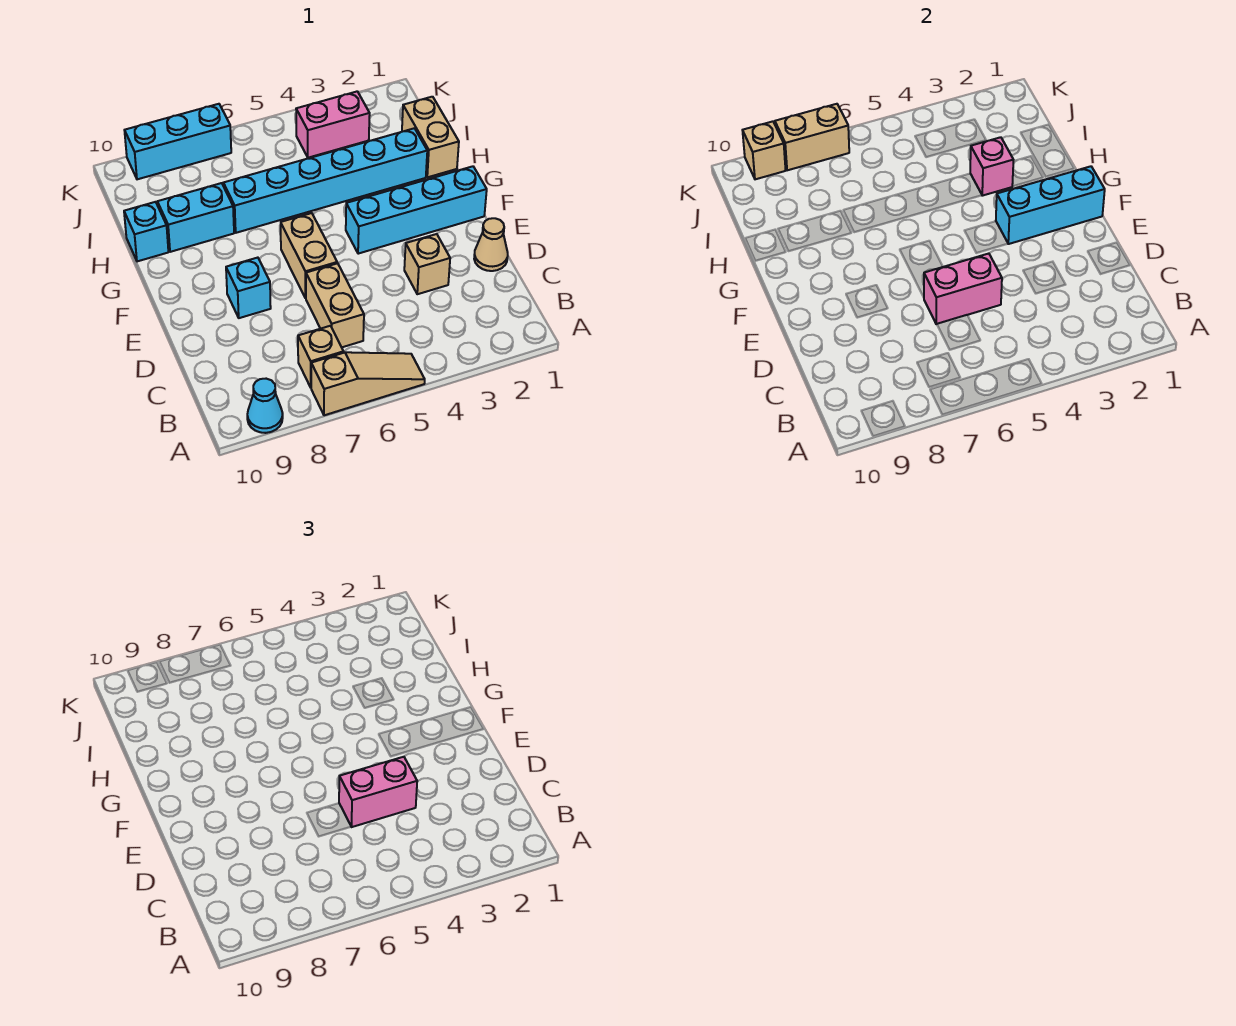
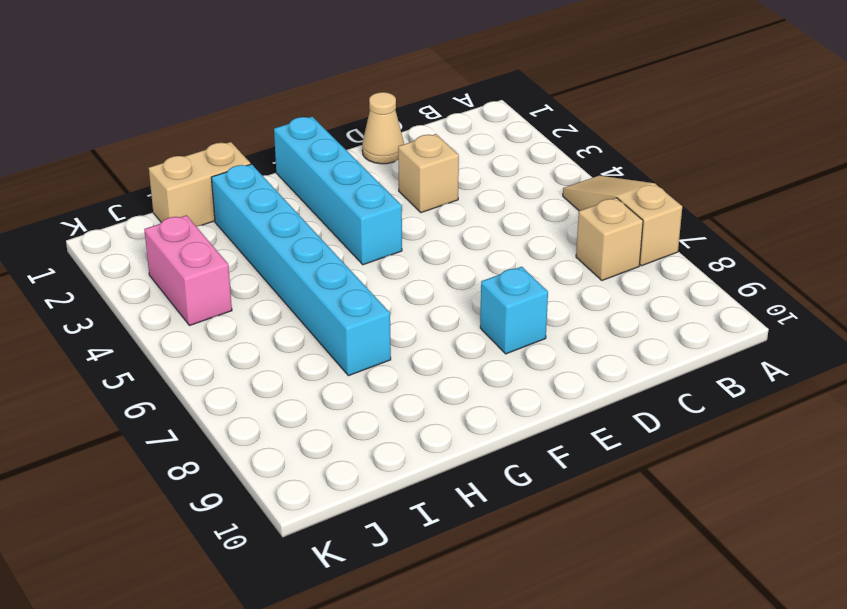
none -> cyan cone A9 level 1
none -> tan brick C6:D6 level 1
none -> tan brick E6:F6 level 1

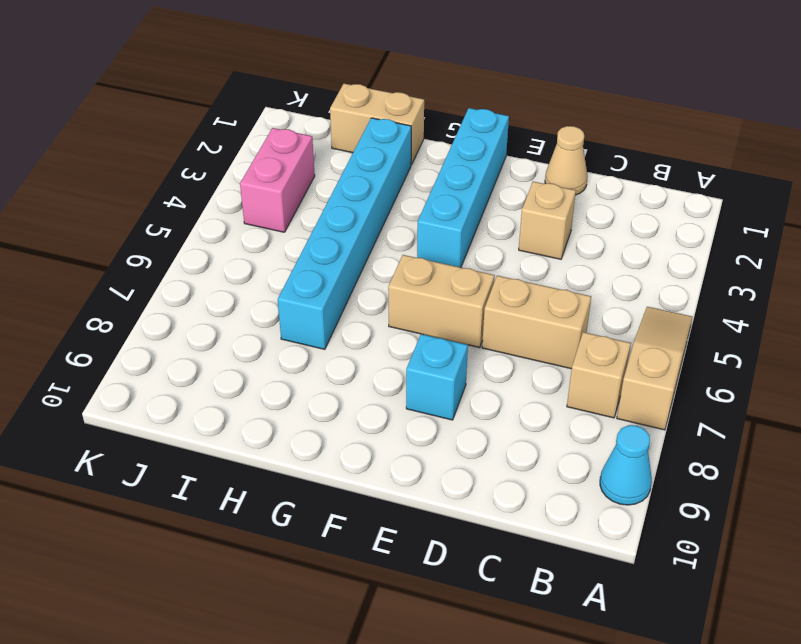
none -> cyan brick H8:H9 level 1
none -> cyan brick H10 level 1
none -> cyan brick K7:K9 level 1

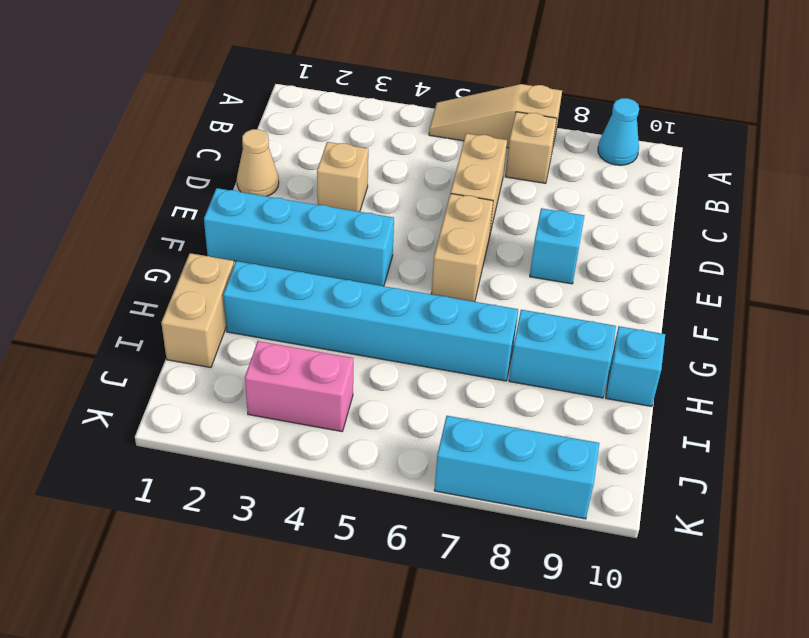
none -> pink brick D5:D6 level 2
none -> cyan brick F1:F3 level 2
none -> pink brick H3 level 2

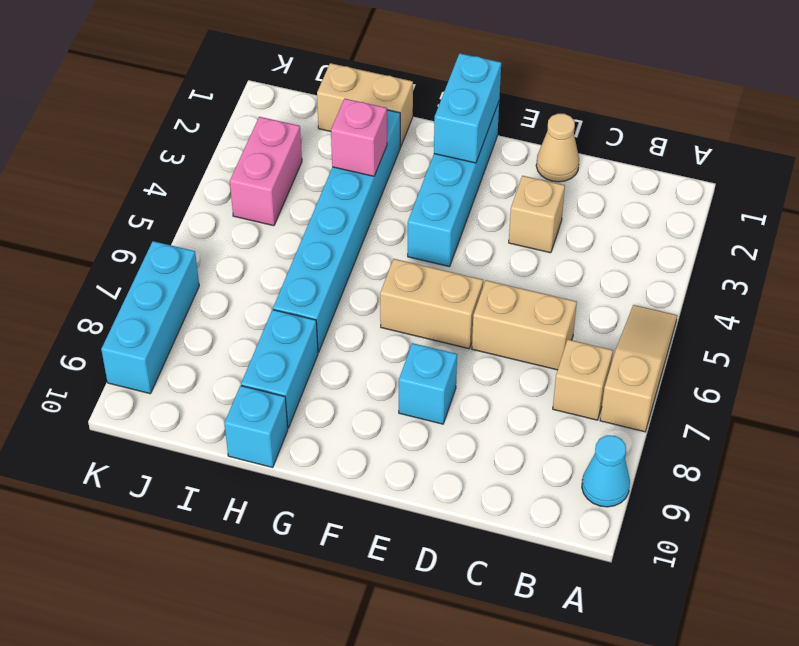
cyan brick F1:F2 level 2 -> cyan brick F1:F3 level 2
none -> pink brick D5:D6 level 2
none -> tan brick K7:K8 level 2
none -> tan brick K9 level 2

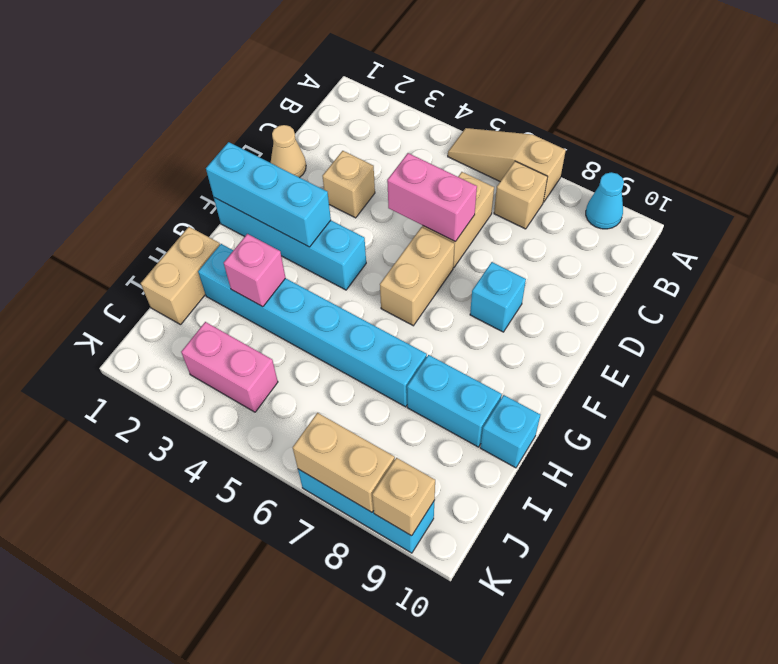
none -> pink brick D4:D5 level 3

